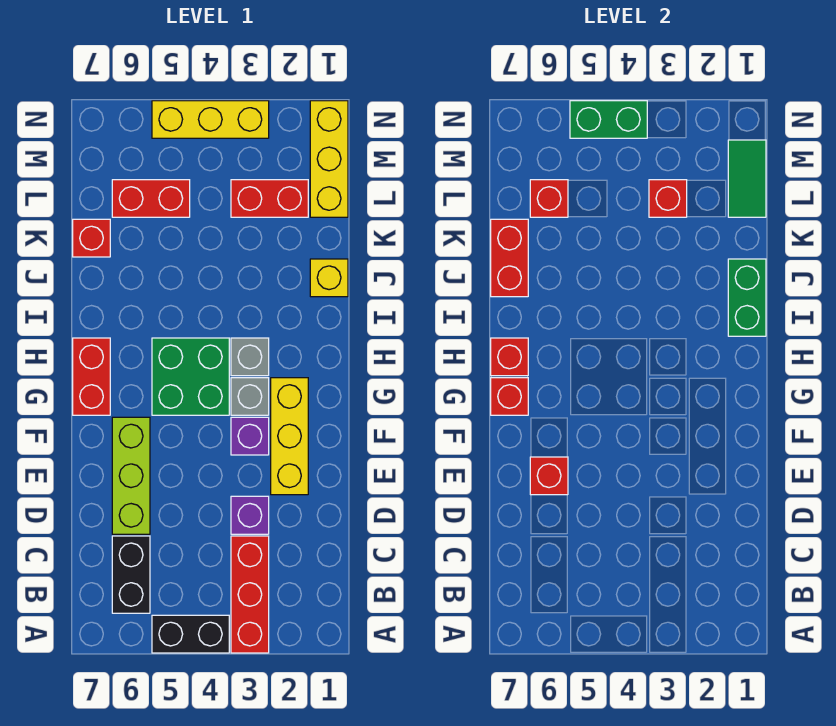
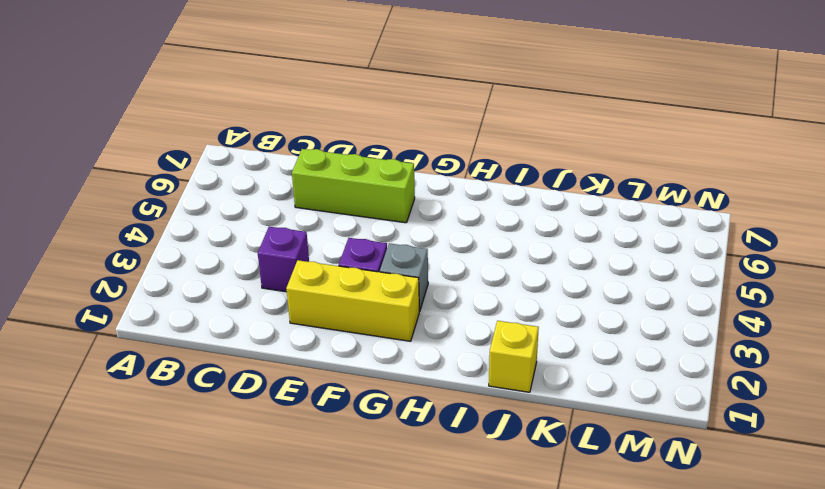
none -> red brick A3:C3 level 1
none -> black brick A4:A5 level 1
none -> black brick B6:C6 level 1

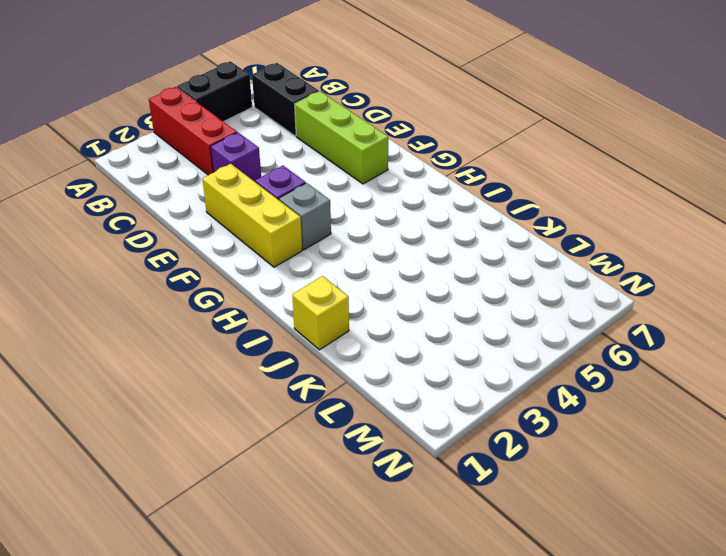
none -> green brick G4:H5 level 1
none -> red brick G7:H7 level 1
none -> grey brick H3 level 1

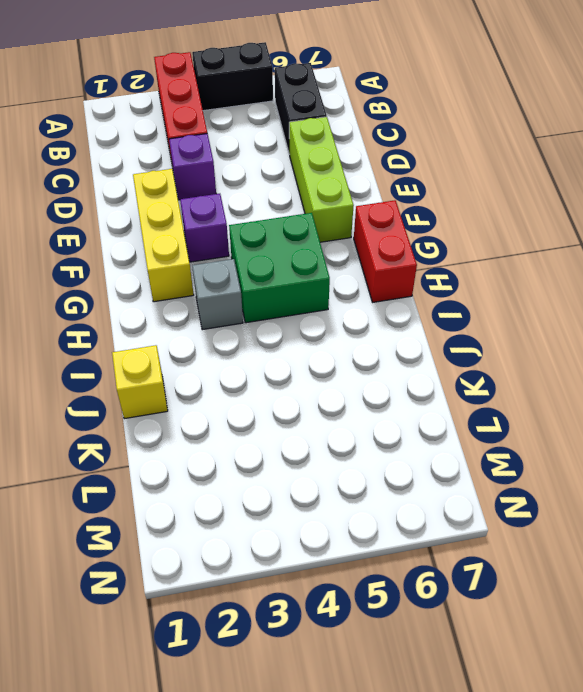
none -> grey brick G3 level 1
none -> red brick K7 level 1
none -> yellow brick L1:N1 level 1

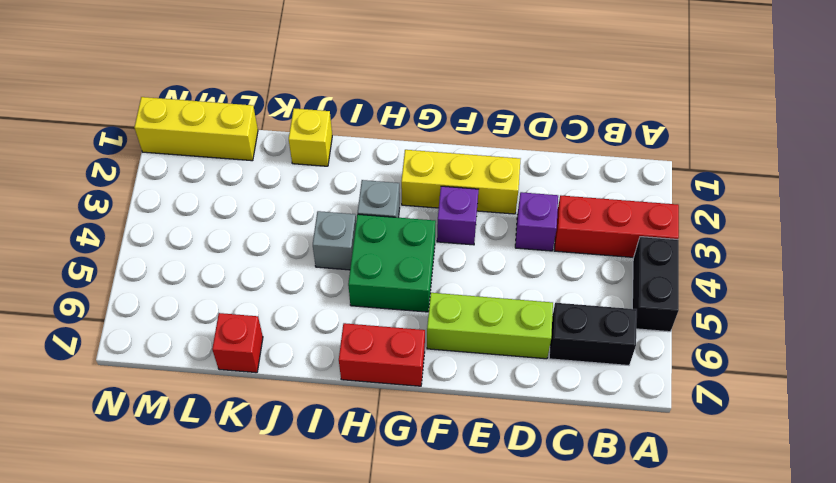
grey brick I4 level 1 -> grey brick G3 level 1
none -> red brick L2:L3 level 1
none -> red brick L5:L6 level 1
none -> yellow brick N3:N5 level 1

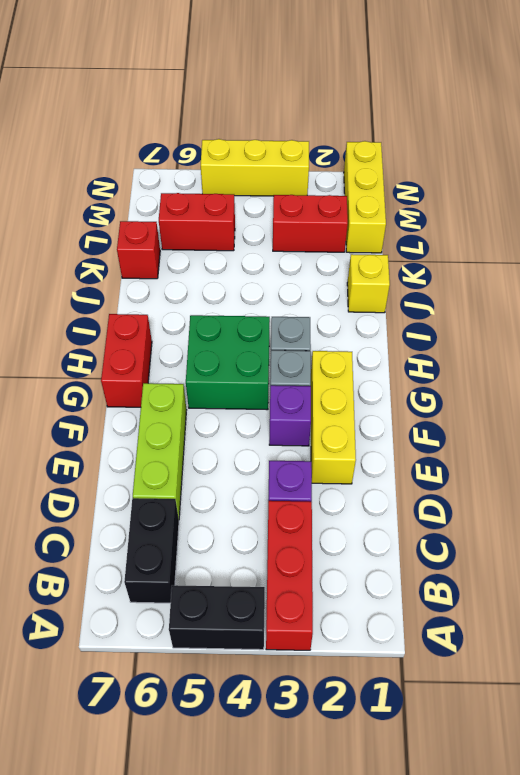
none -> red brick E6 level 2
none -> red brick G7 level 2
none -> red brick H7 level 2

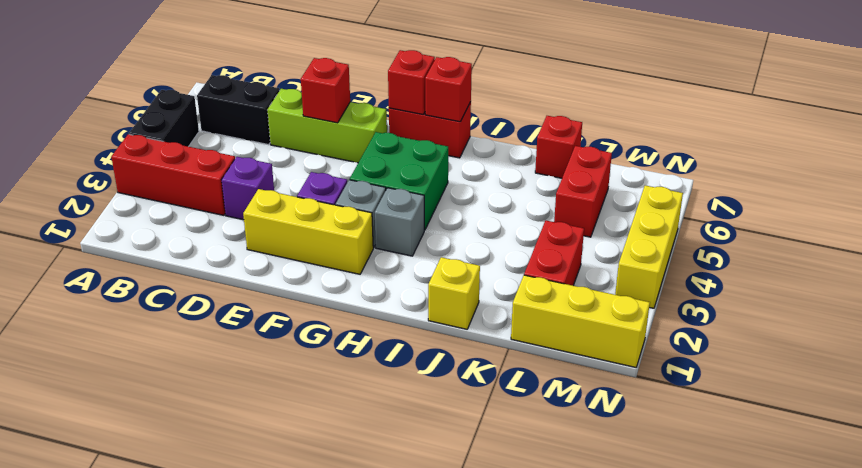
none -> green brick I1:J1 level 2
none -> red brick J7:K7 level 2
none -> green tile L1:M1 level 2

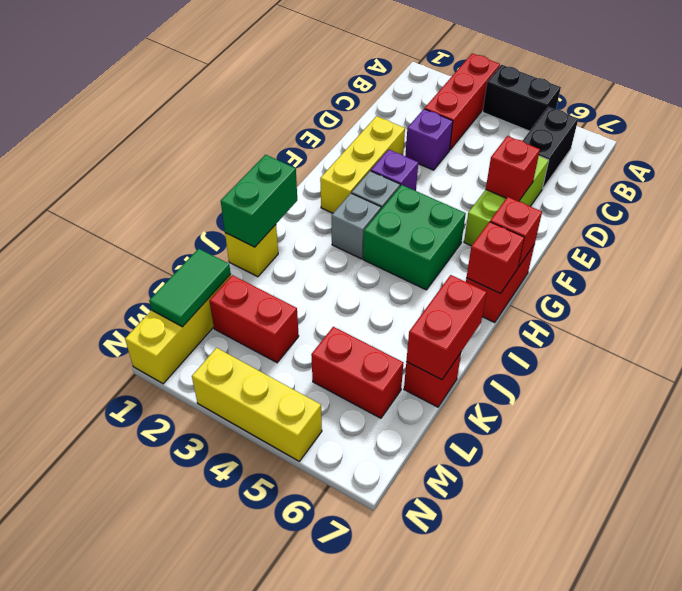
none -> red brick L3 level 2
none -> red brick L6 level 2
none -> green brick N4:N5 level 2

